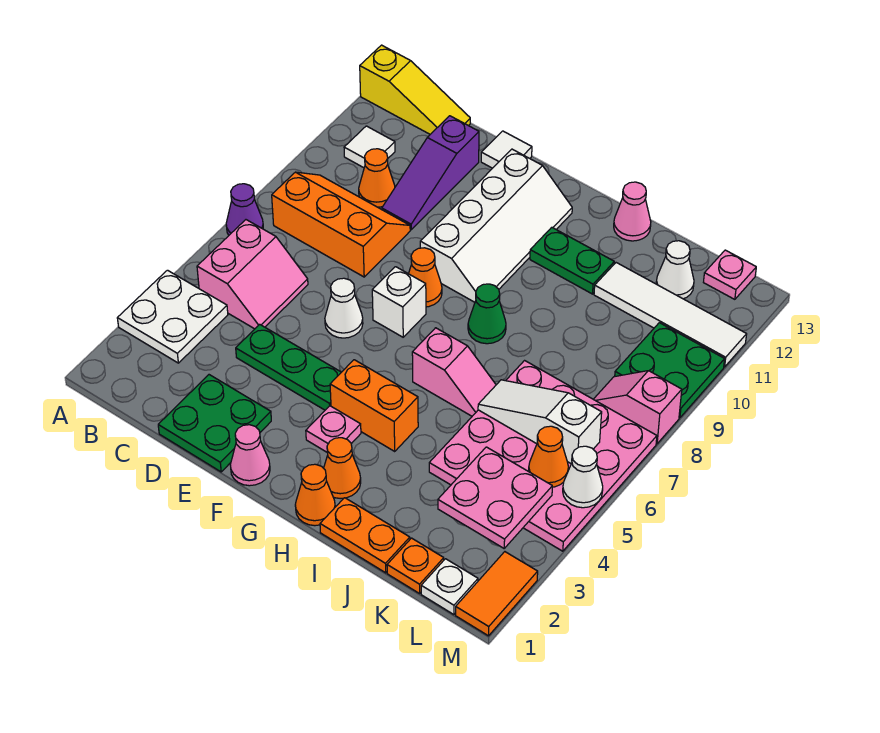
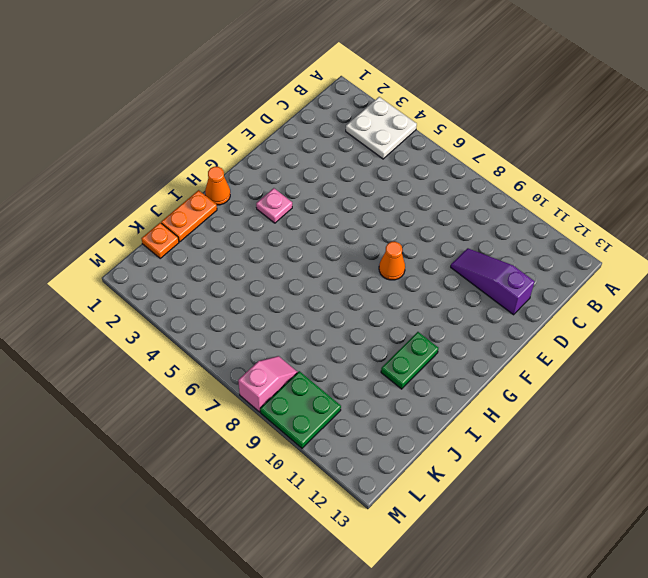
none -> purple cone A7 level 1
none -> yellow slope A13:C13 level 1 top A
none -> pink slope B5:C6 level 1 top B
none -> orange slope B8:D9 level 1 top 8

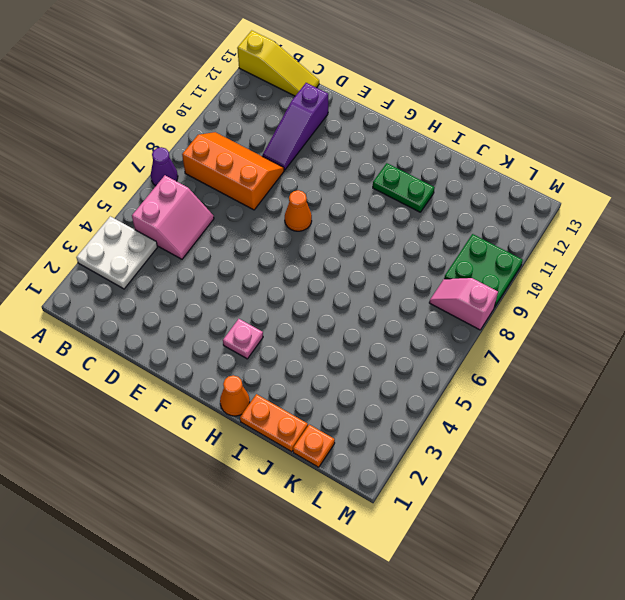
none -> white tile B11 level 1
none -> orange cone C10 level 1
none -> green plate D1:E2 level 1
none -> green plate D4:F4 level 1

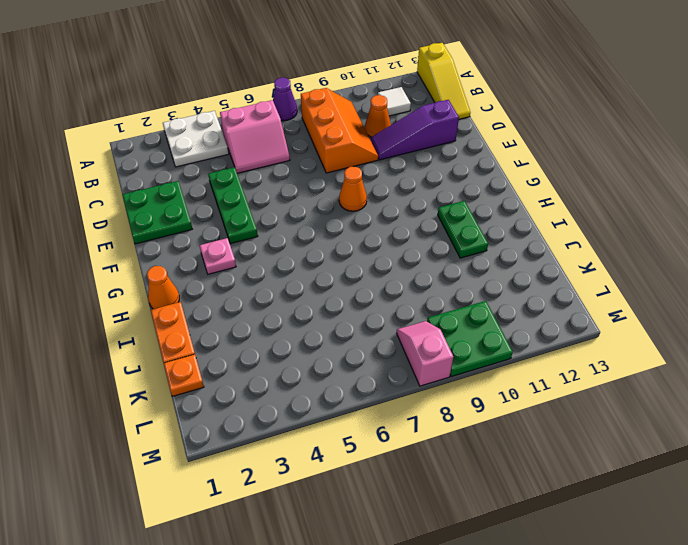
none -> white cone E6 level 1
none -> white tile E13 level 1
none -> pink cone F1 level 1
none -> white brick F7 level 1

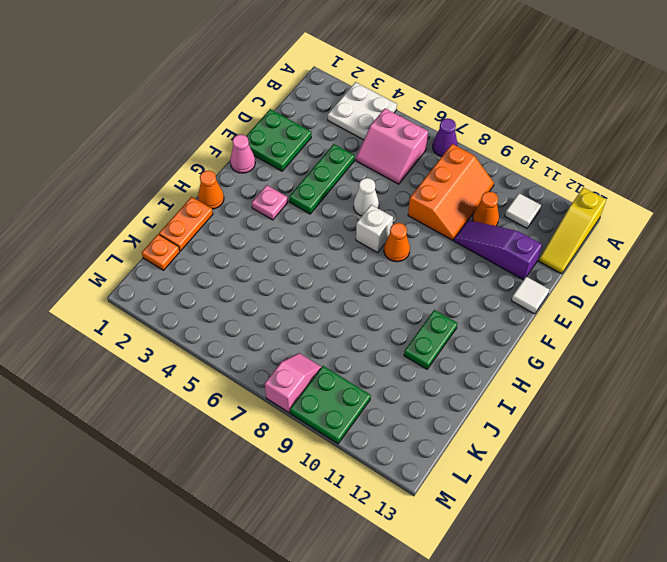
none -> white slope F9:G12 level 1 top F
none -> orange brick G4:H4 level 1
none -> orange cone H2 level 1
none -> pink slope H6:I6 level 1 top H

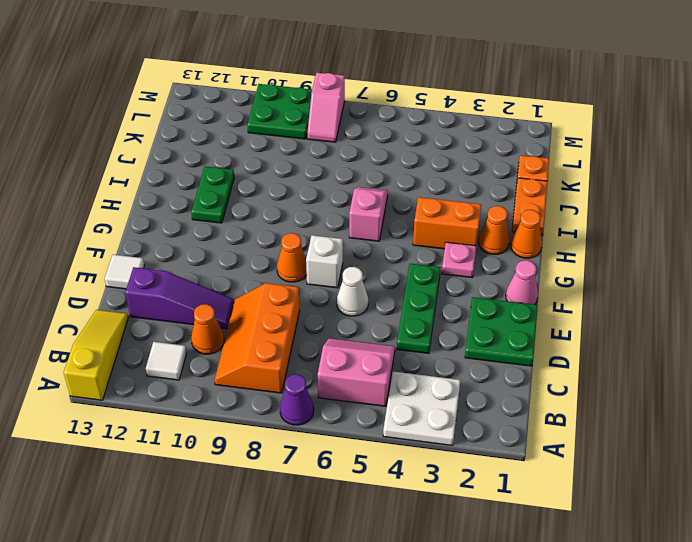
orange brick H3:H4 level 1 -> orange brick G4:H4 level 1
none -> white slope F9:G12 level 1 top F
none -> green cone H8 level 1
none -> pink cone I13 level 1
none -> pink plate J4:M7 level 1

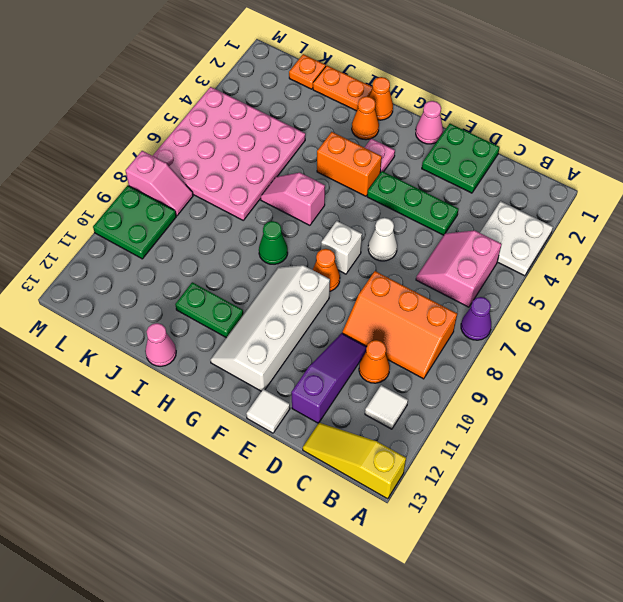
none -> white tile J11:M11 level 1
none -> white cone K12 level 1
none -> white plate L1 level 1
none -> pink plate L13 level 1

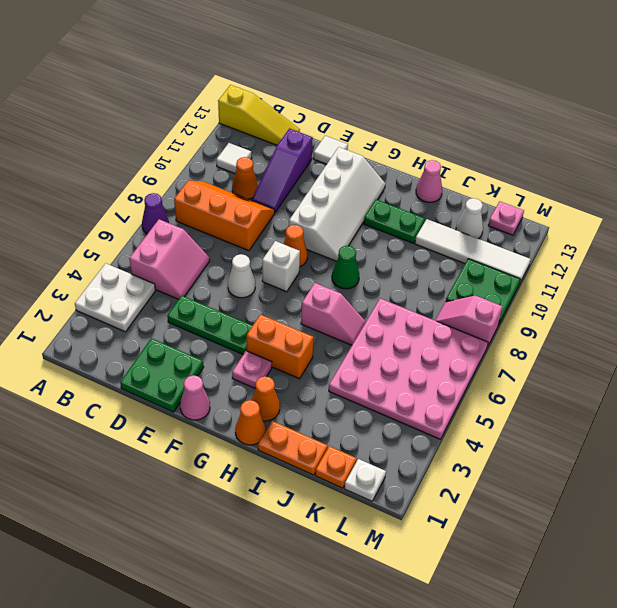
none -> orange tile M1:M2 level 1
none -> white slope J6:L6 level 2 top L
none -> pink plate K3:L4 level 2
none -> orange cone L5 level 2

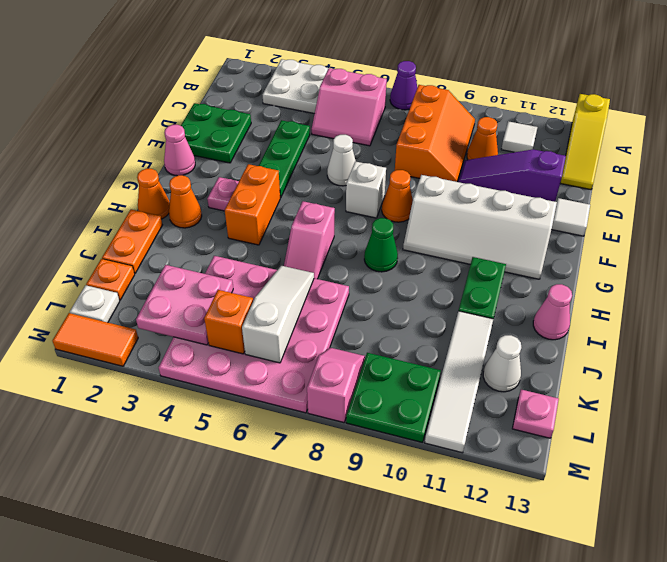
orange brick L5 level 2 -> orange cone L5 level 2
none -> white cone M5 level 2

